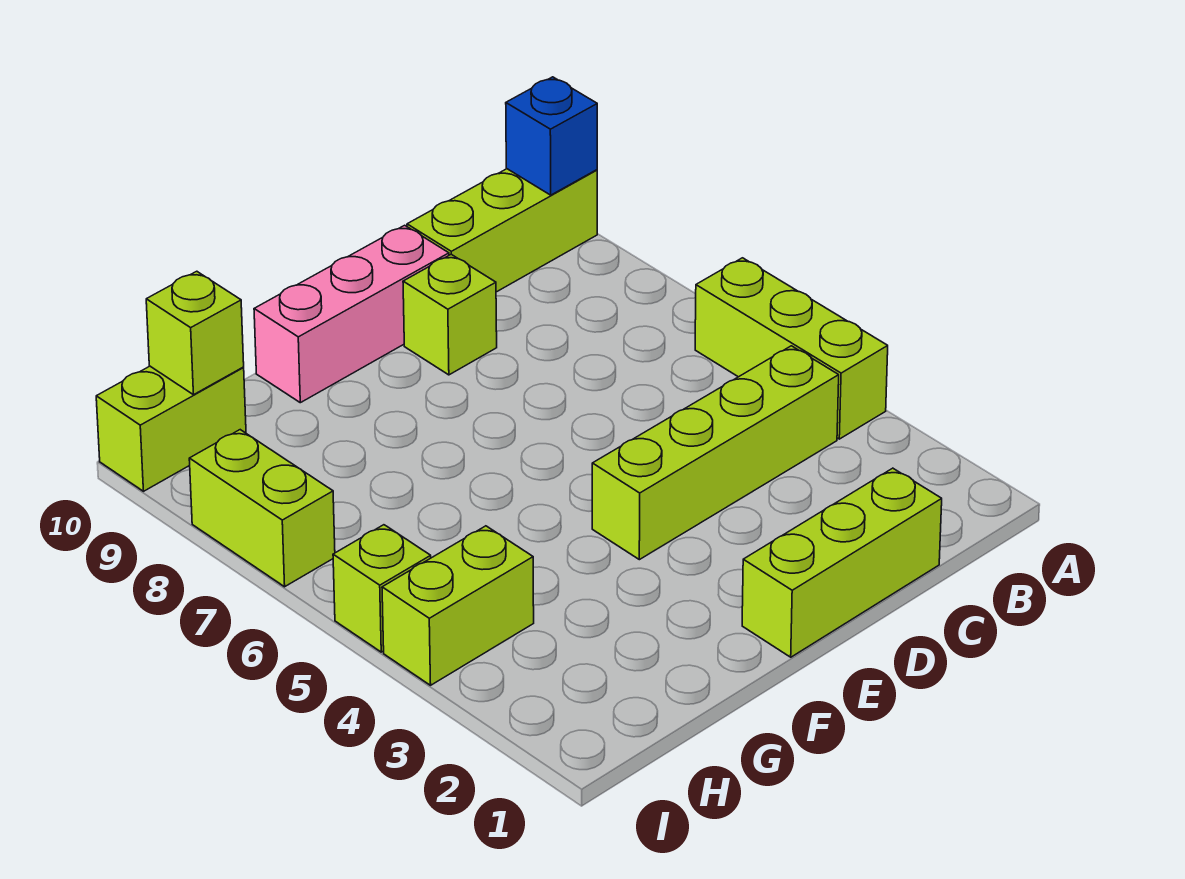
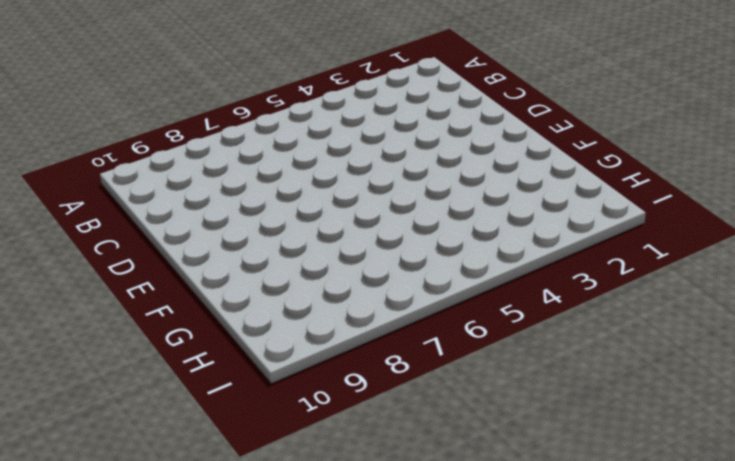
none -> lime brick A4:A6 level 1
none -> lime brick A10:C10 level 1
none -> lime brick B4:E4 level 1

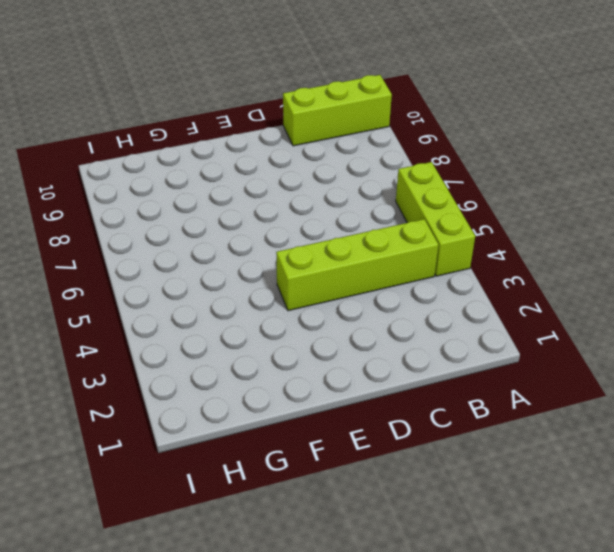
none -> lime brick C1:E1 level 1
none -> lime brick D9 level 1
none -> pink brick D10:F10 level 1

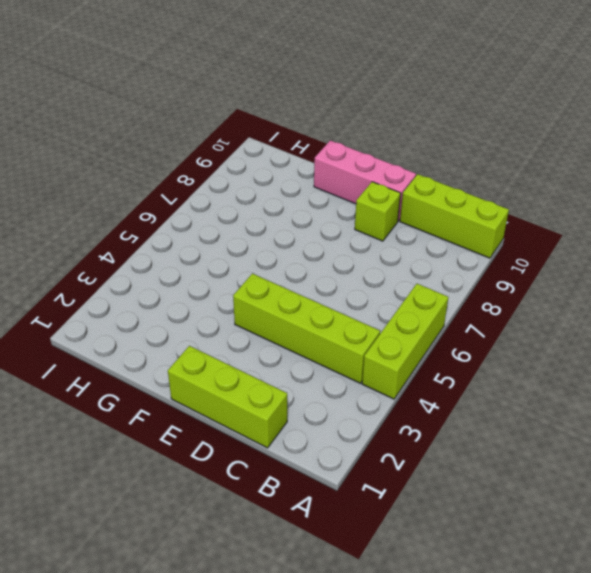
none -> lime brick H4:I4 level 1
none -> lime brick H10:I10 level 1
none -> lime brick I5 level 1

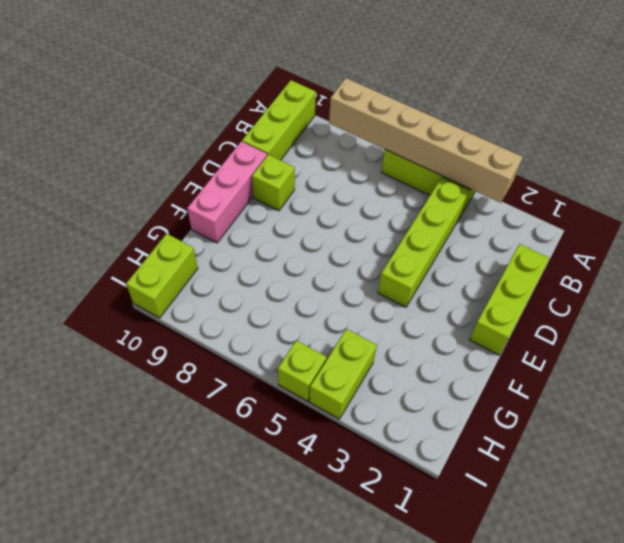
tan brick A3:A8 level 2 -> none
none -> lime brick I7:I8 level 1
none -> blue brick A10 level 2
none -> lime brick H10 level 2

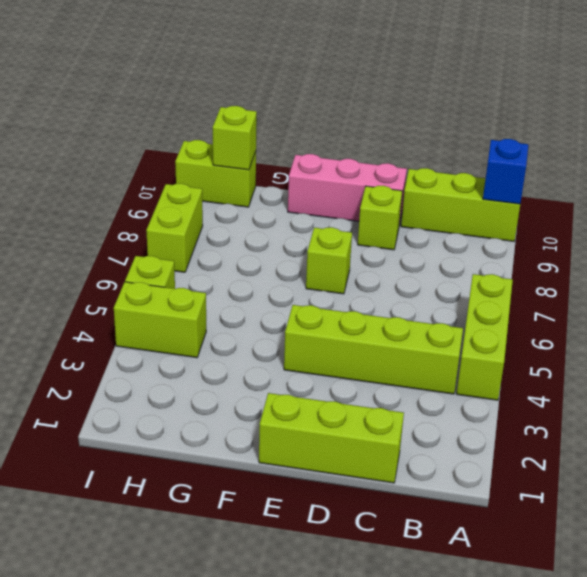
lime brick E7 level 1 -> none

